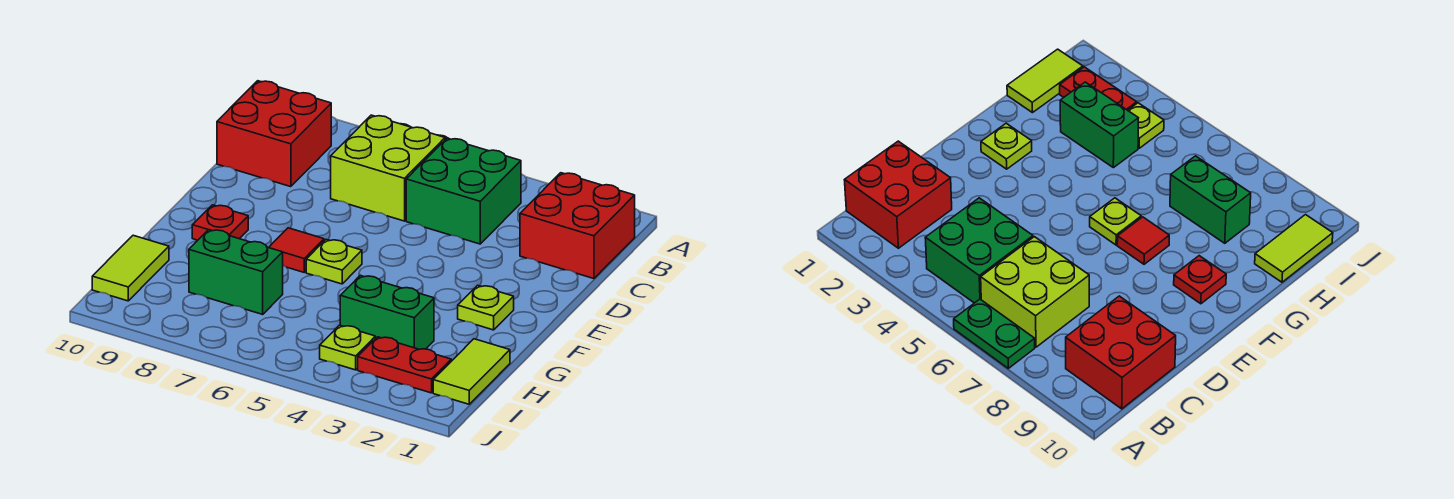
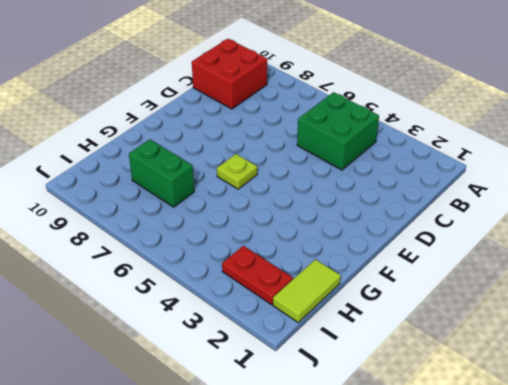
none -> green plate A6:A7 level 1
none -> red brick B1:C2 level 1
none -> lime brick B6:C7 level 1

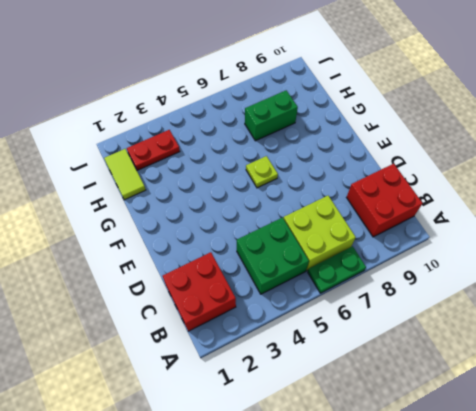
none -> lime plate F2 level 1
none -> red tile F7 level 1
none -> red plate F9 level 1

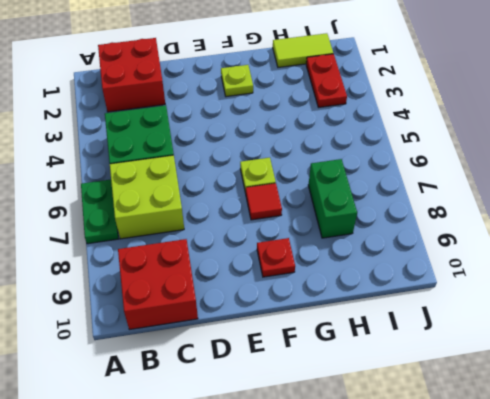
none -> green brick H3:H4 level 1
none -> lime tile H10:I10 level 1
none -> lime plate I4 level 1

